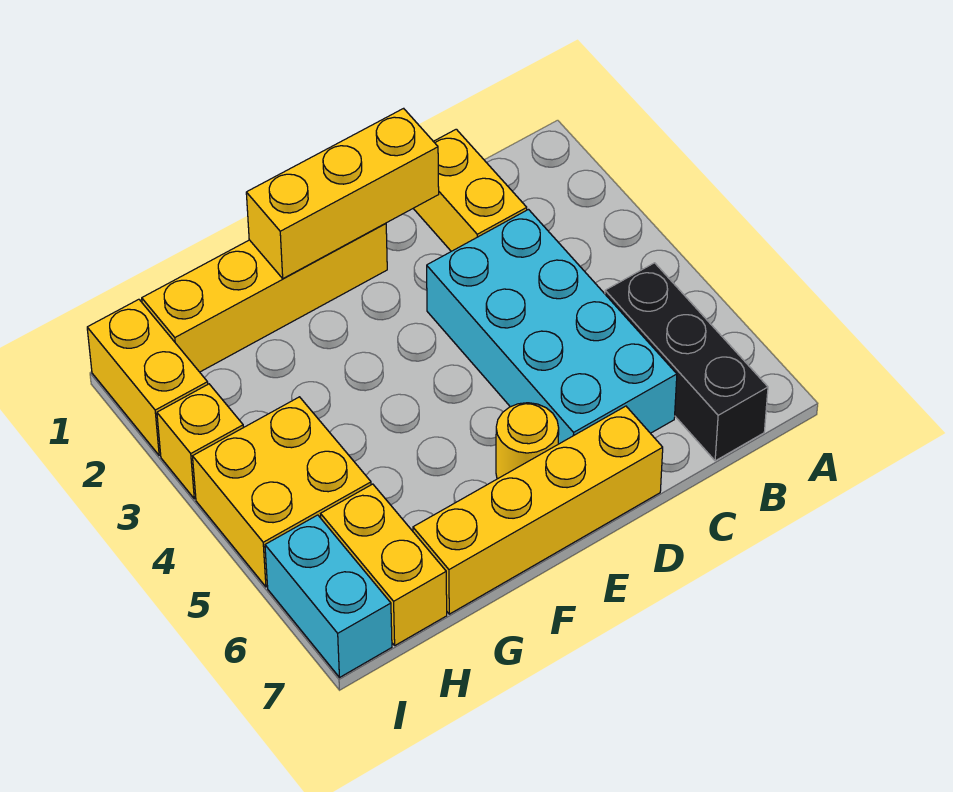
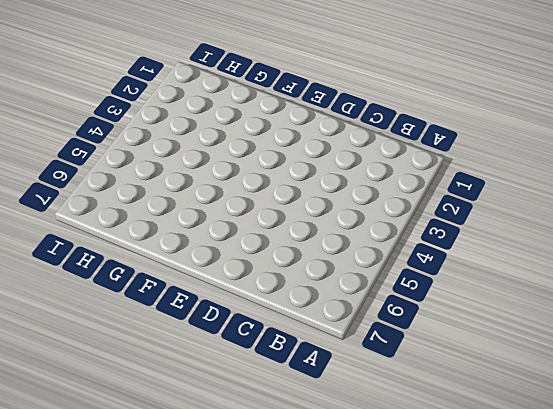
none -> black brick B5:B7 level 1
none -> yellow brick C1:C2 level 1
none -> cyan brick C3:D6 level 1

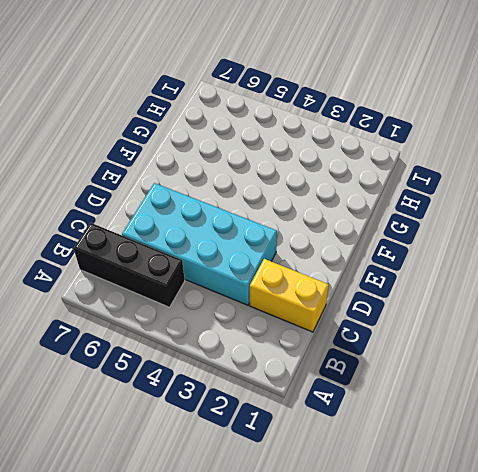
none -> yellow brick D7:G7 level 1
none -> yellow brick E1:H1 level 1
none -> yellow round brick E6 level 1

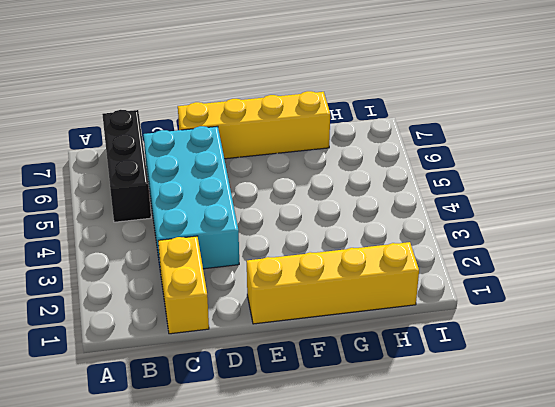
none -> yellow round brick E6 level 1
none -> yellow brick H4:I5 level 1
none -> yellow brick H6:H7 level 1

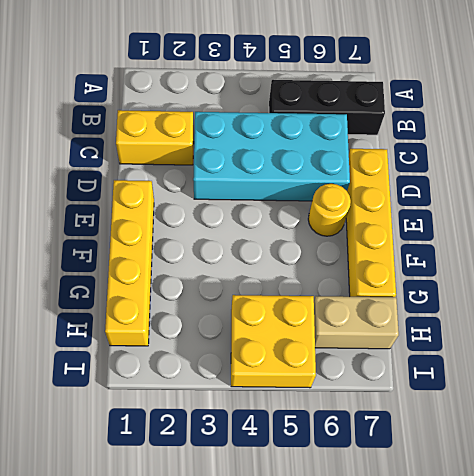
tan brick H6:H7 level 1 -> yellow brick H6:H7 level 1
none -> yellow brick I1:I2 level 1
none -> yellow brick I3 level 1
none -> cyan brick I6:I7 level 1

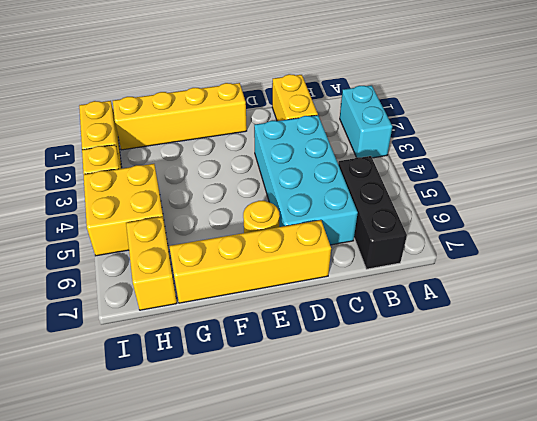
cyan brick A2:A3 level 1 -> cyan brick I6:I7 level 1
none -> yellow brick D1:F1 level 2

